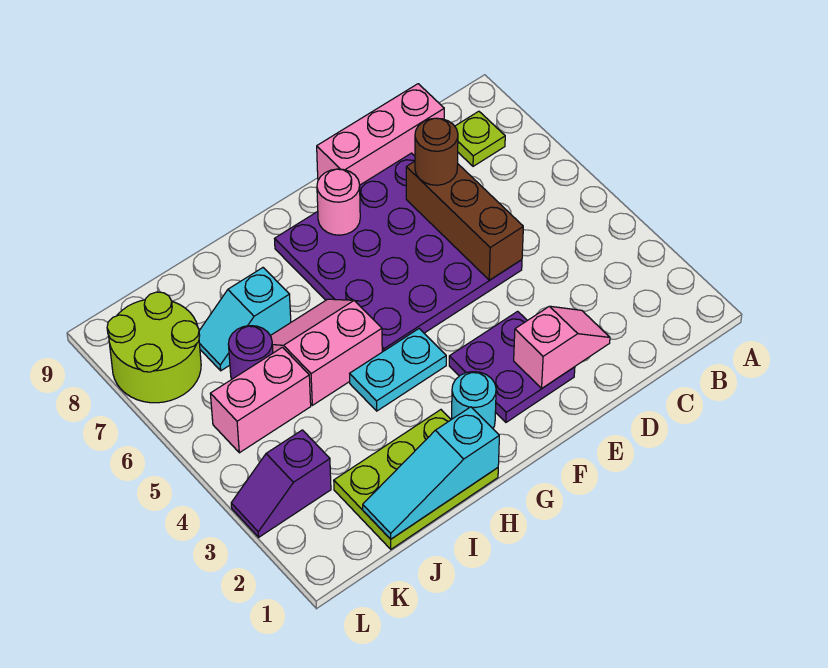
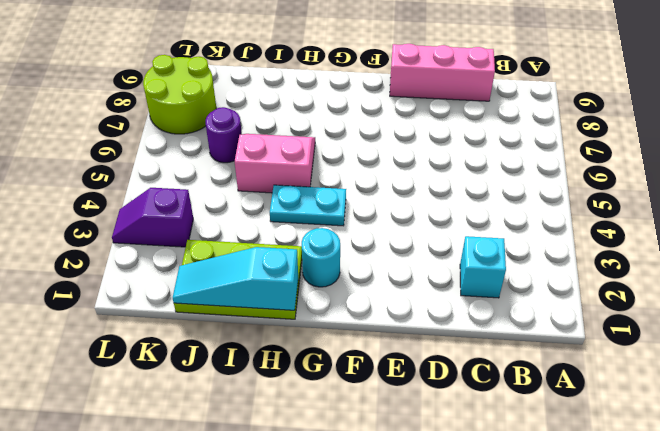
cyan brick C2 level 1 -> none
none -> lime plate B8 level 1
none -> purple plate D5:G8 level 1
none -> purple plate E2:F3 level 1

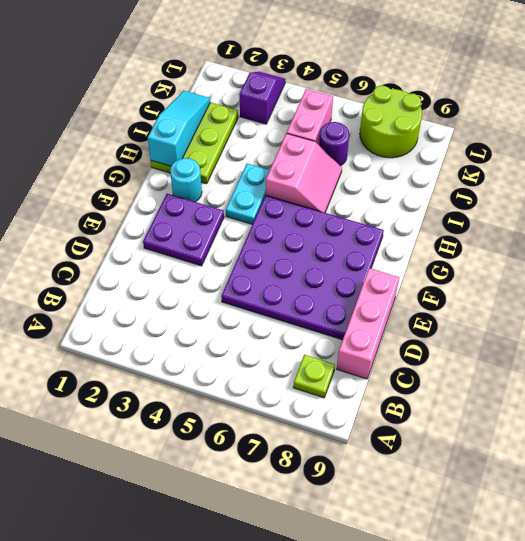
none -> cyan slope I7:J7 level 1 top I
none -> pink slope D2:E2 level 2 top E
none -> brown brick D5:D7 level 2

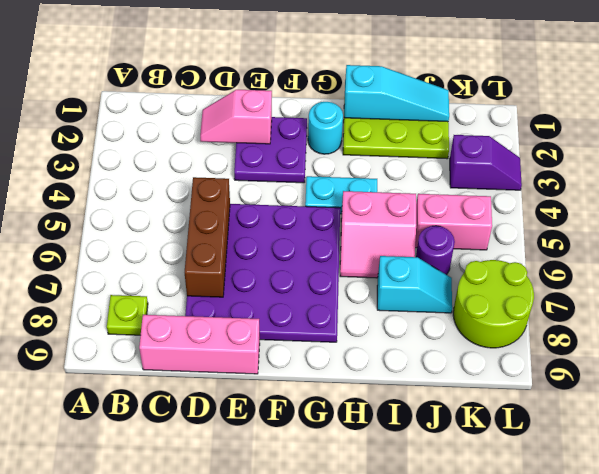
none -> pink round brick F8 level 2
none -> brown round brick D7 level 3

